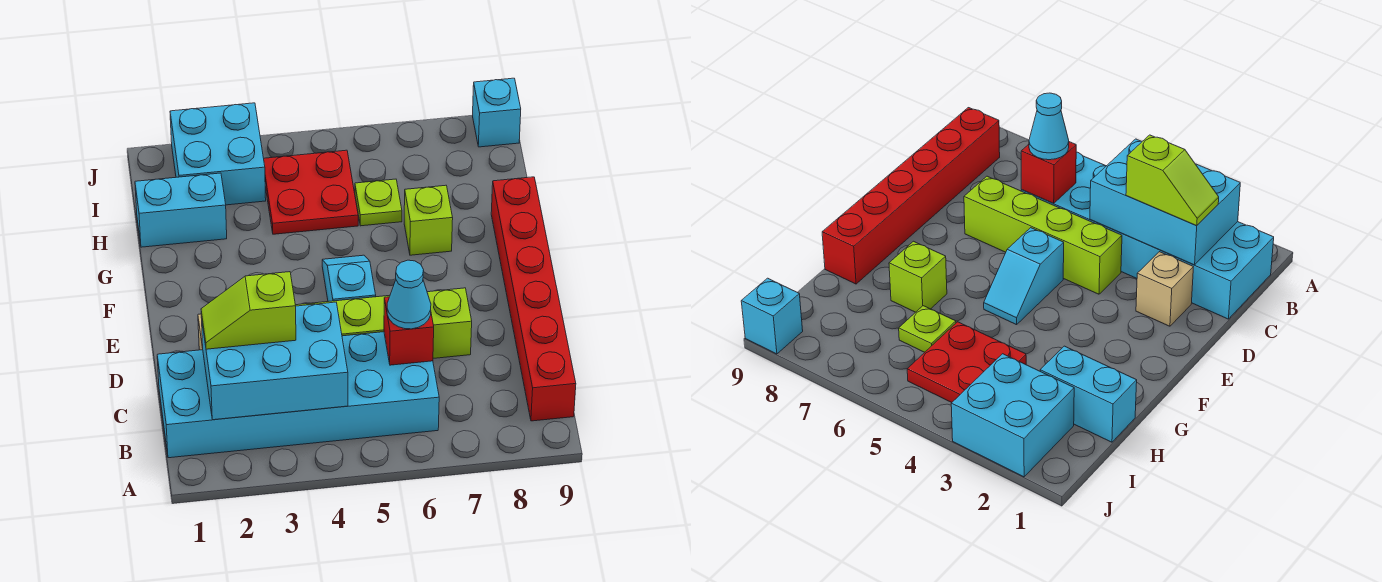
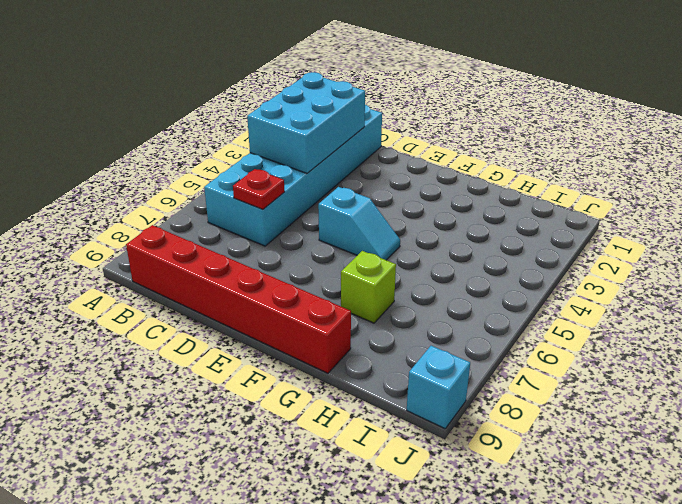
red plate C6 level 2 -> red brick C6 level 2
none -> tan brick D2 level 1
none -> lime brick D4:D7 level 1
none -> cyan brick H1:H2 level 1

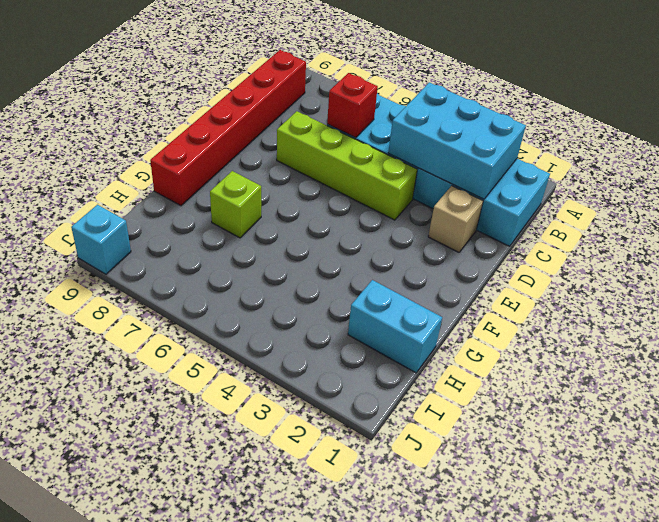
none -> cyan slope E5:F5 level 1 top E
none -> red plate H4:I5 level 1
none -> lime plate H6 level 1

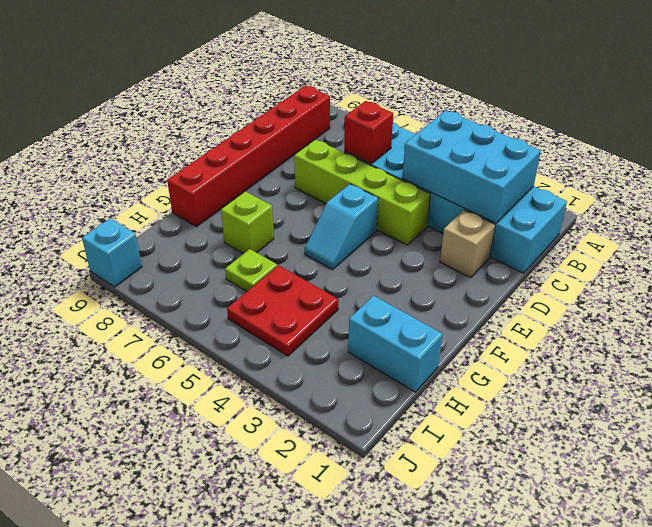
none -> cyan brick I2:J3 level 1
none -> lime slope C2:C3 level 3 top 3
none -> cyan cone C6 level 3

